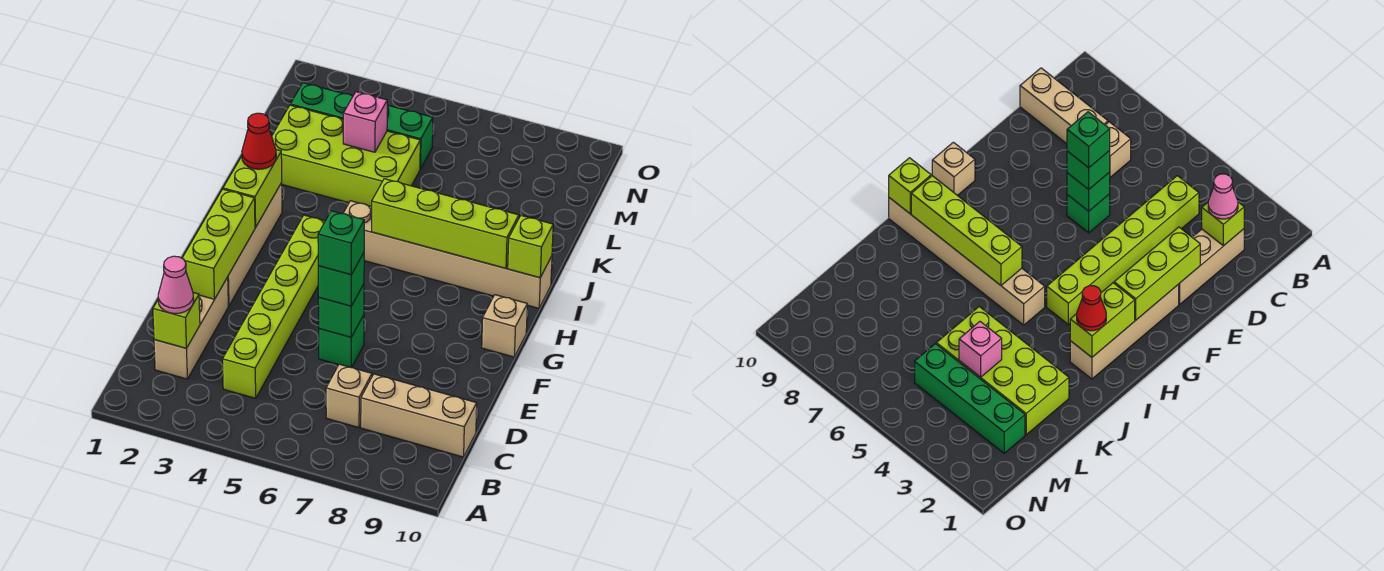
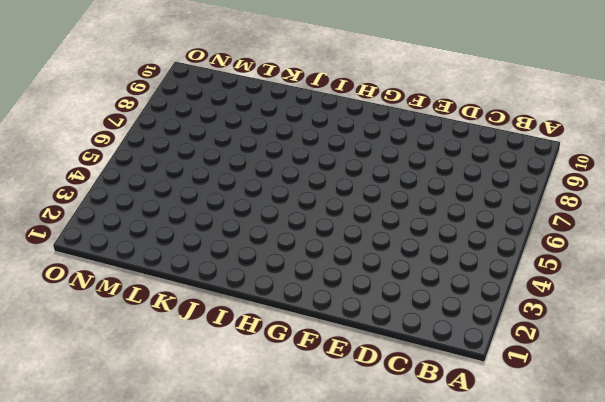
none -> tan brick C2:E2 level 1
none -> lime brick C4:H4 level 1
none -> tan brick C7 level 1

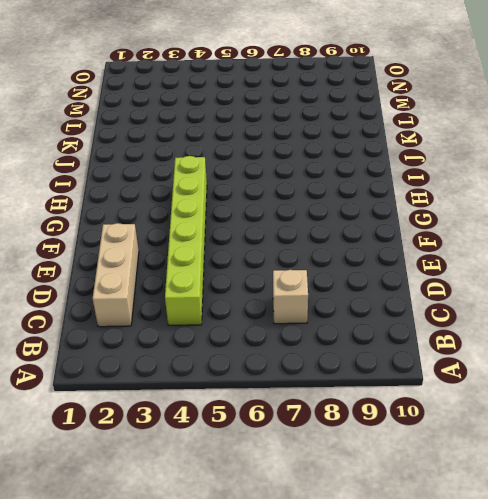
none -> tan brick C8:C10 level 1
none -> green brick E6 level 1
none -> tan brick F2:I2 level 1

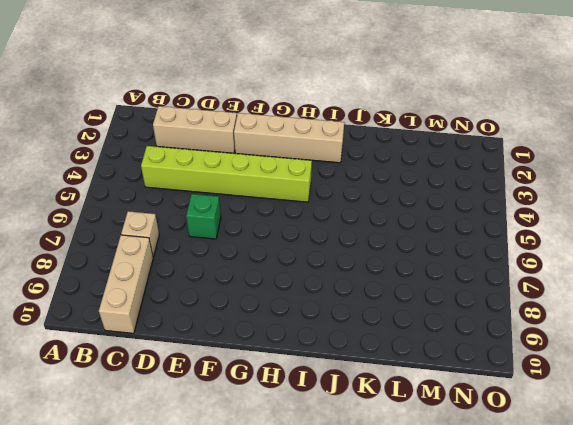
none -> tan brick G10 level 1
none -> tan brick I5:I10 level 1
none -> lime brick K2:L5 level 1

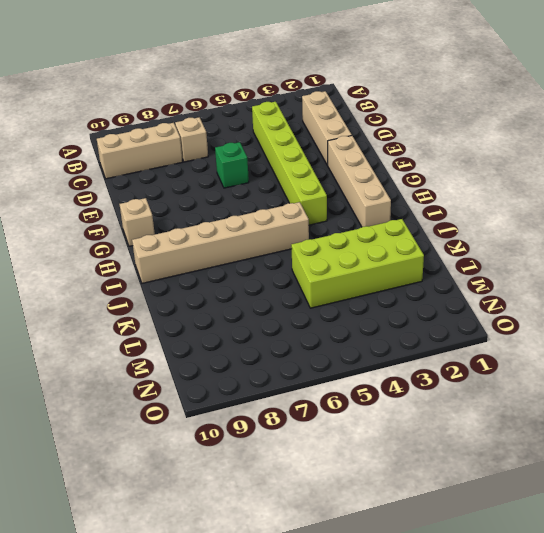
none -> green brick M2:M5 level 1
none -> lime brick C2 level 2
none -> lime brick E2:G2 level 2

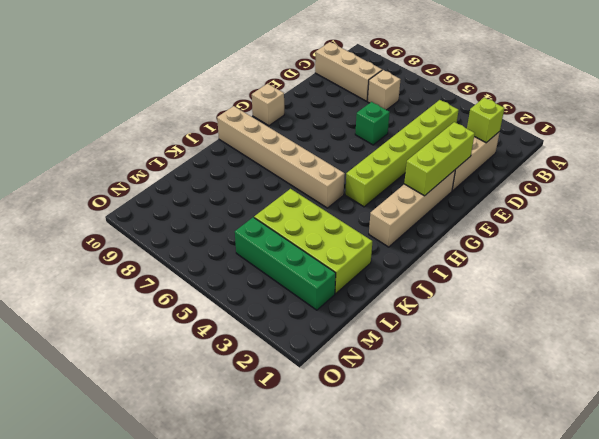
none -> green brick E6 level 2
none -> lime brick H2:I2 level 2
none -> lime brick I6:I9 level 2

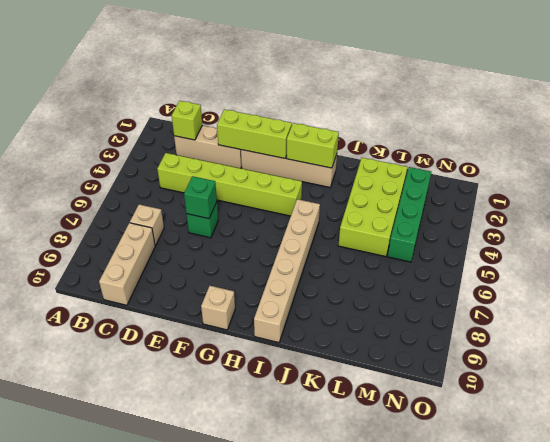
none -> lime brick I6:I9 level 2
none -> lime brick I10 level 2
none -> pink brick L4 level 2

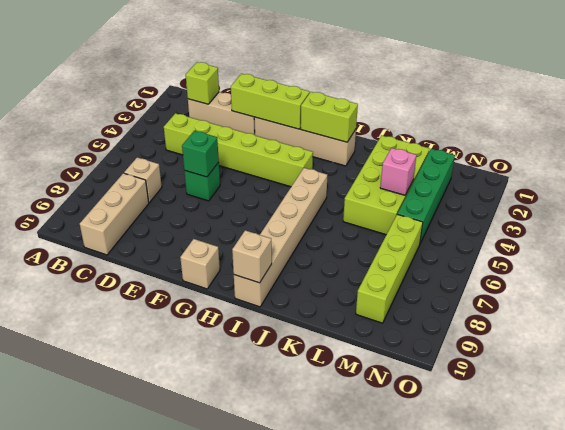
tan brick I10 level 2 -> lime brick I10 level 2
lime brick M6:M9 level 1 -> lime brick I6:I9 level 2
none -> pink cone C2 level 3
none -> green brick E6 level 3
none -> red cone I2 level 3

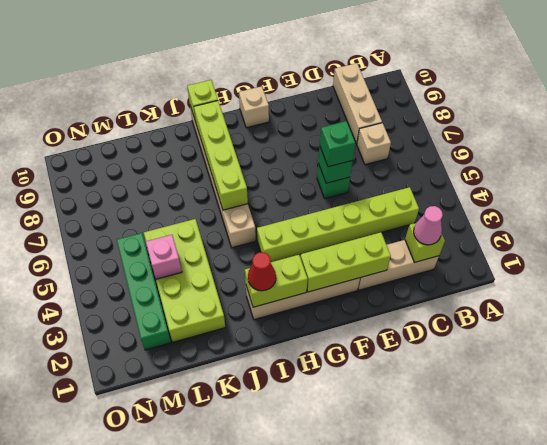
none -> green brick E6 level 4

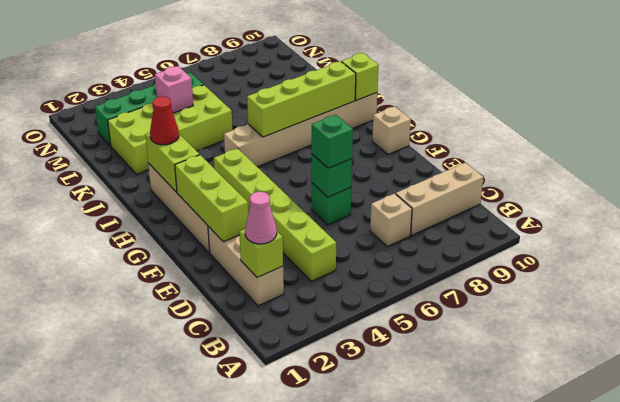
none -> green brick E6 level 4

